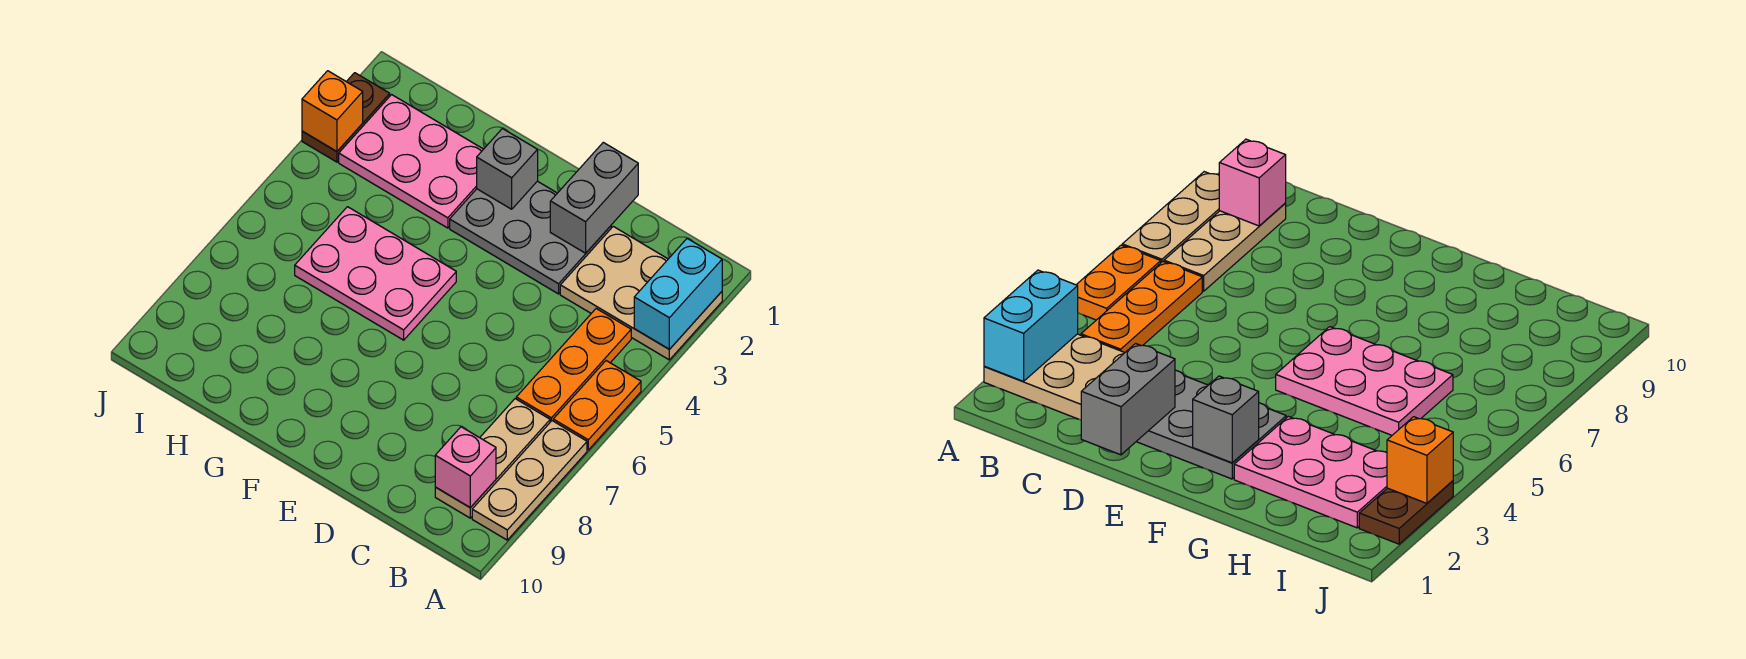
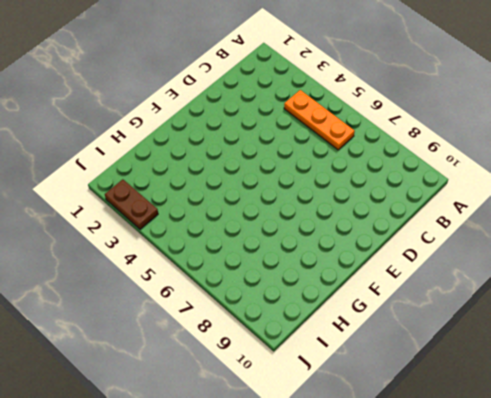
none -> tan plate A2:C3 level 1
none -> orange plate A5:A6 level 1
none -> tan plate A7:A9 level 1

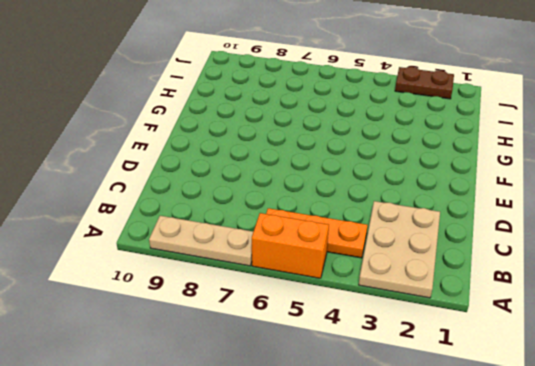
orange brick A5:A6 level 1 -> orange plate A5:A6 level 1
none -> tan plate B7:B9 level 1
none -> grey plate D2:F3 level 1
none -> pink plate F5:H6 level 1

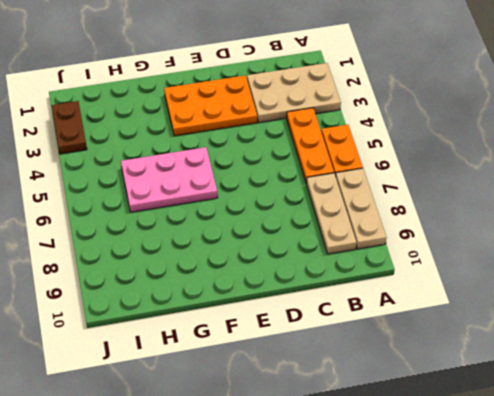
orange plate D2:F3 level 1 -> grey plate D2:F3 level 1
none -> pink plate G2:I3 level 1
none -> cyan brick A2:A3 level 2
none -> pink brick B9 level 2

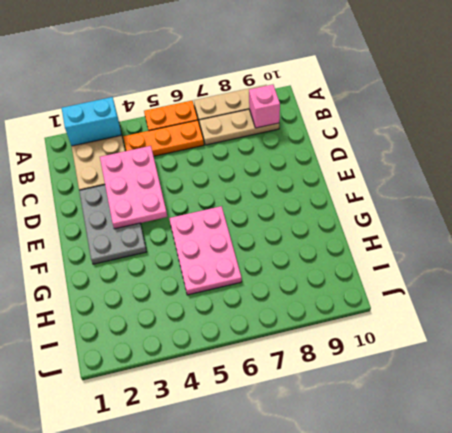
pink plate C3:E4 level 2 -> pink plate G2:I3 level 1
none -> brown plate J2:J3 level 1
none -> grey brick D1:D2 level 2
none -> grey brick F2 level 2

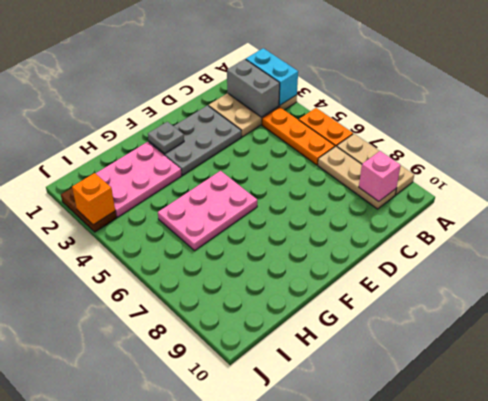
grey brick B2:B3 level 2 -> grey brick D1:D2 level 2
grey plate F2 level 2 -> grey brick F2 level 2

